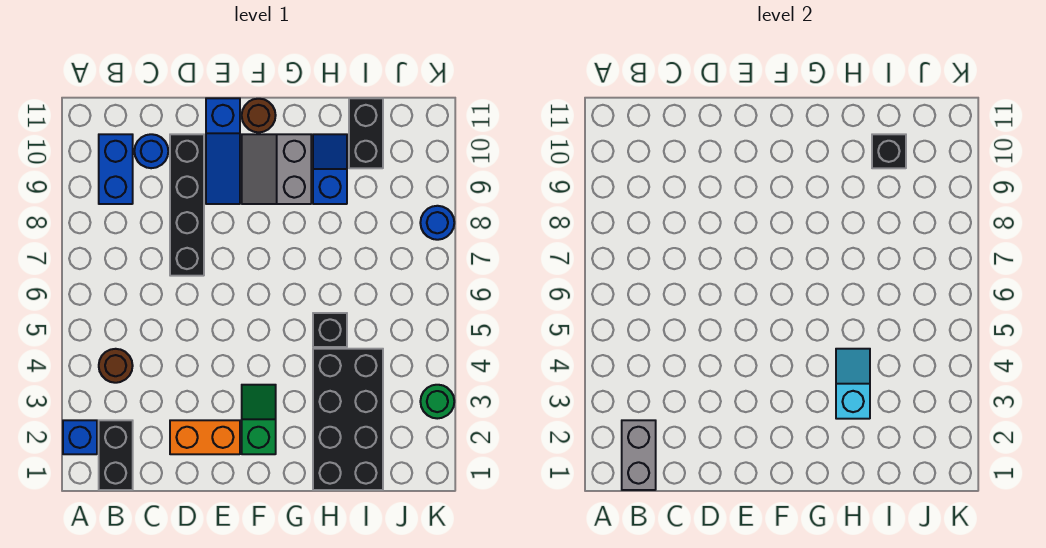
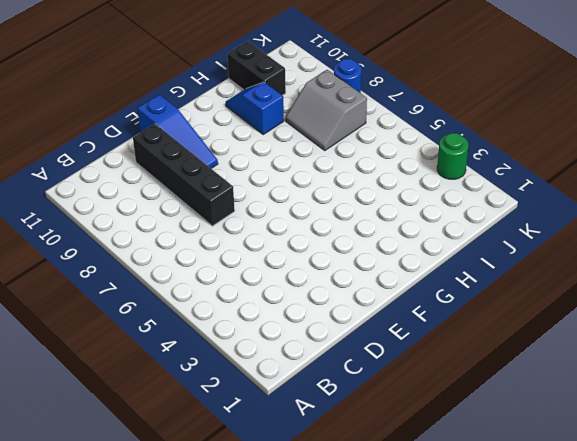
grey slope I7:J8 level 1 top J -> grey slope F9:G10 level 1 top G
none -> blue brick A2 level 1
none -> black brick B1:B2 level 1
none -> brown round brick B4 level 1

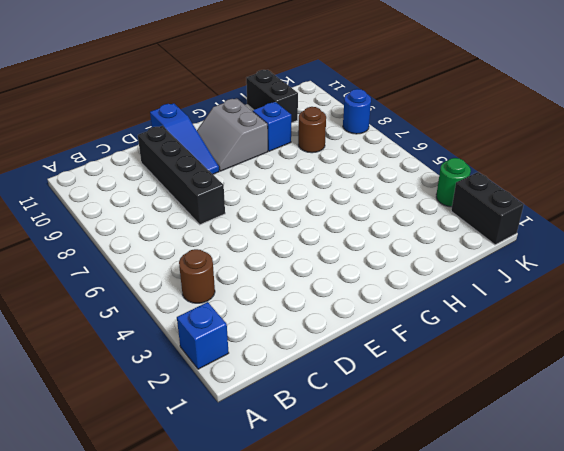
brown round brick I8 level 1 -> brown round brick F11 level 1
black brick K1:K2 level 1 -> black brick B1:B2 level 1
none -> blue brick B9:B10 level 1
none -> blue round brick C10 level 1
none -> orange brick D2:E2 level 1

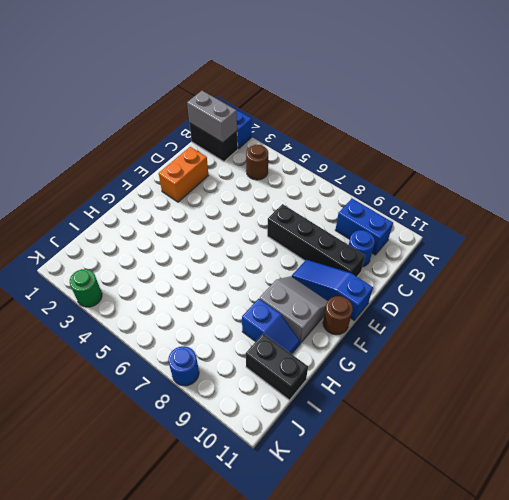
none -> green slope F2:F3 level 1 top 2
none -> black brick H1:I4 level 1
none -> black brick H5 level 1

